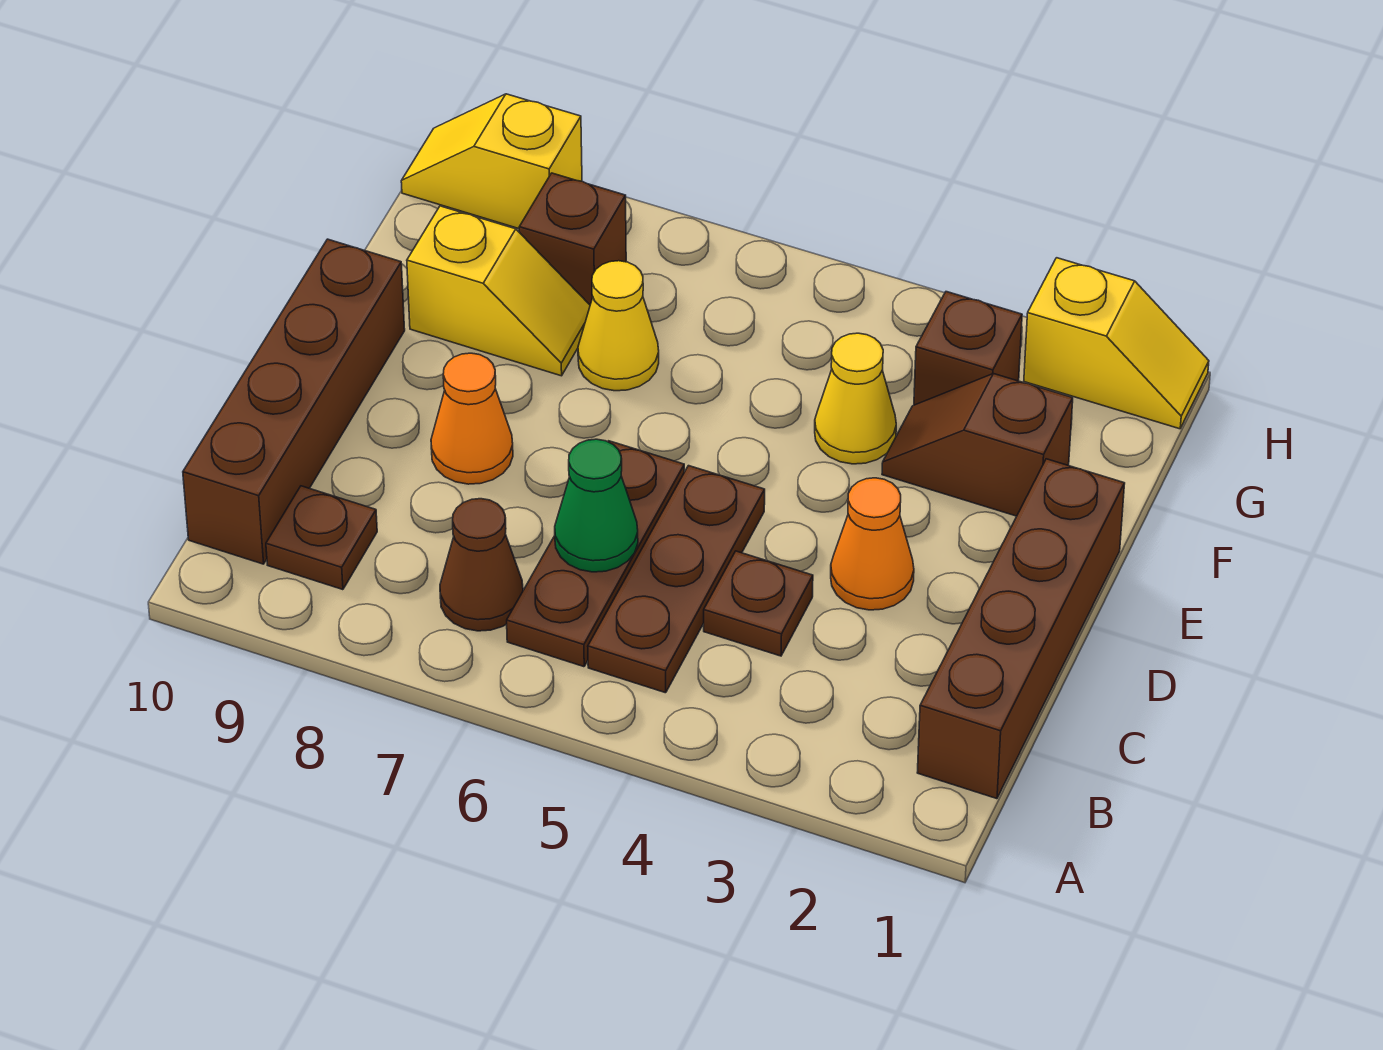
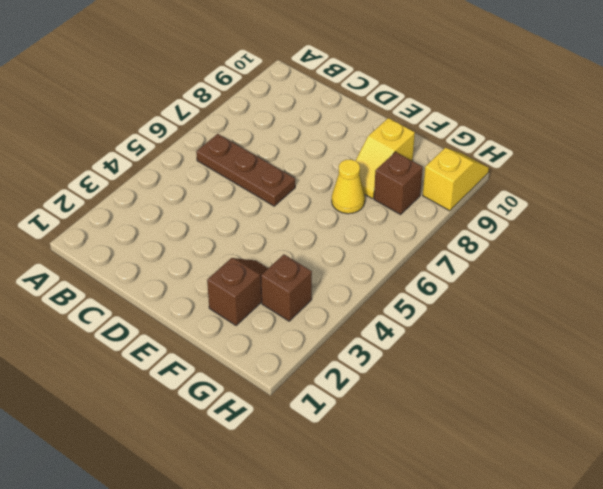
none -> brown brick B1:E1 level 1
none -> brown plate B5:D5 level 1
none -> brown cone B7 level 1

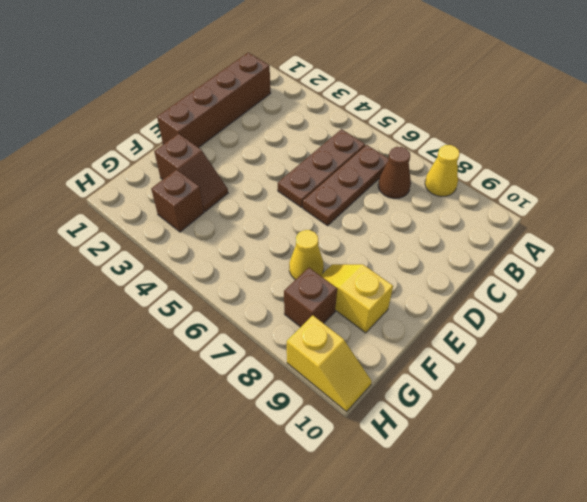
yellow cone A8 level 1 -> yellow cone F4 level 1
none -> brown plate B9 level 1
none -> brown brick B10:E10 level 1
none -> brown plate C4 level 1

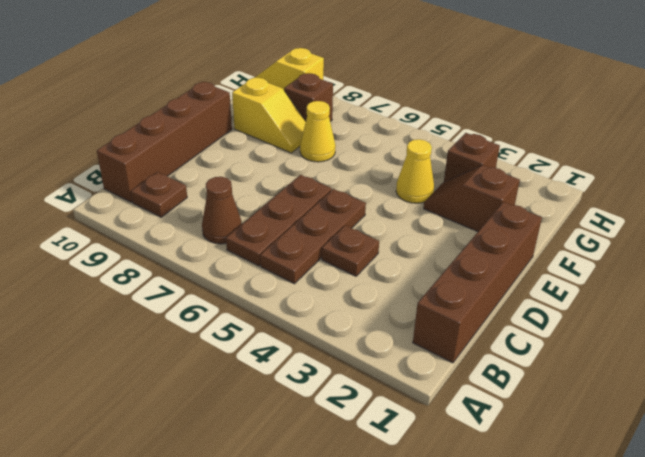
none -> orange cone D3 level 1
none -> orange cone D8 level 1
none -> yellow slope H1:H2 level 1 top 2

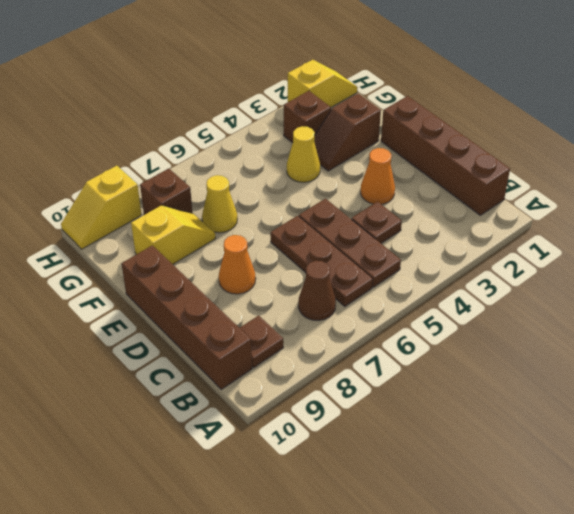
none -> green cone C6 level 2

